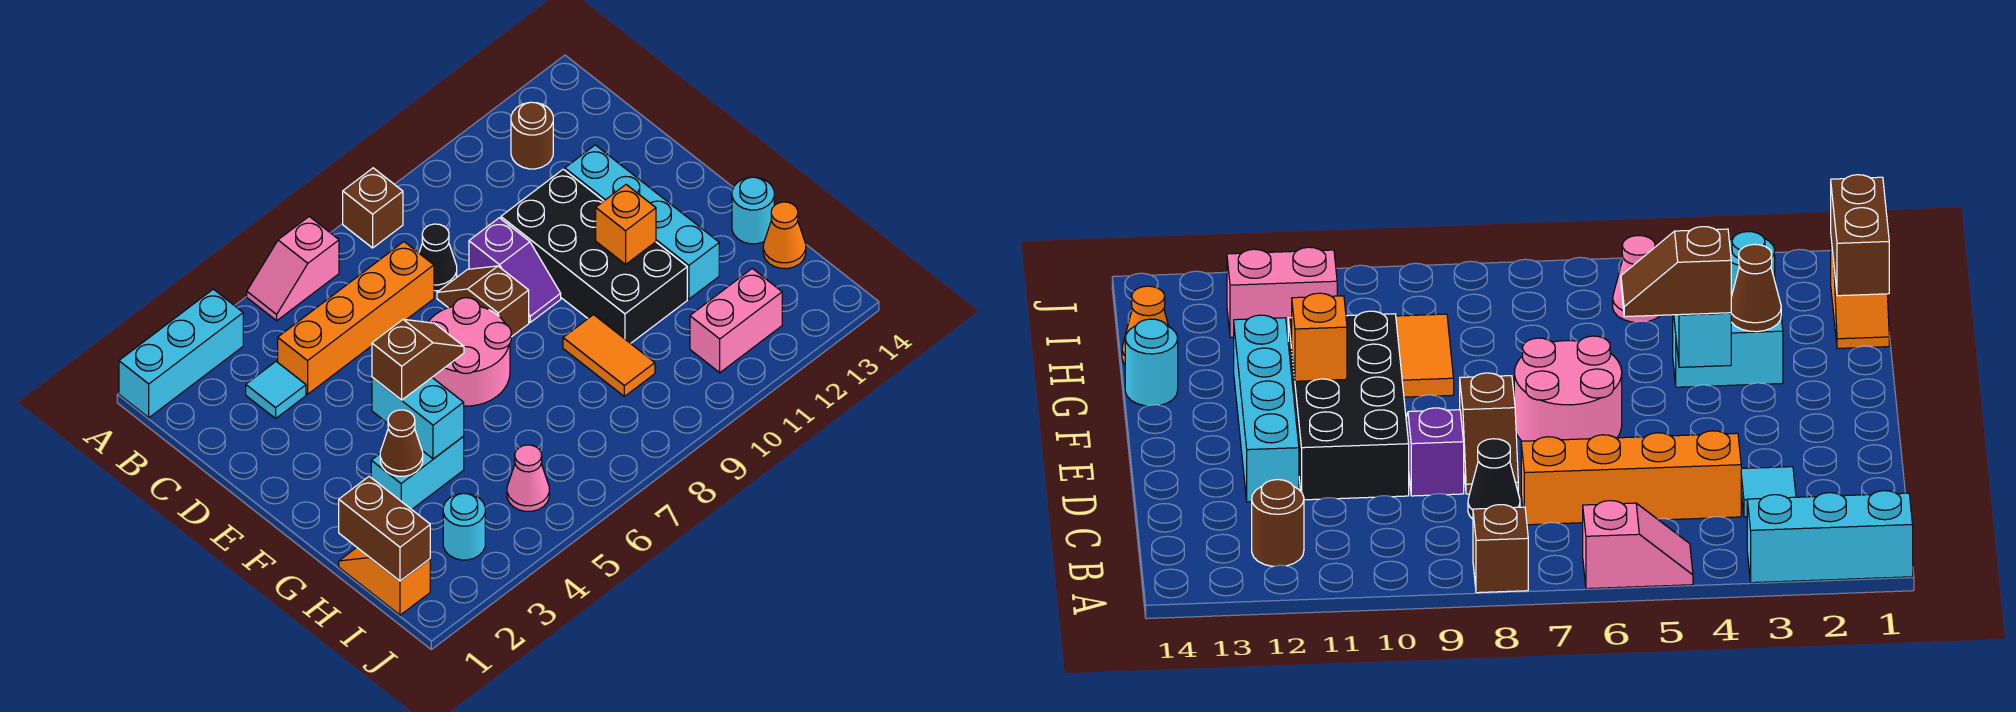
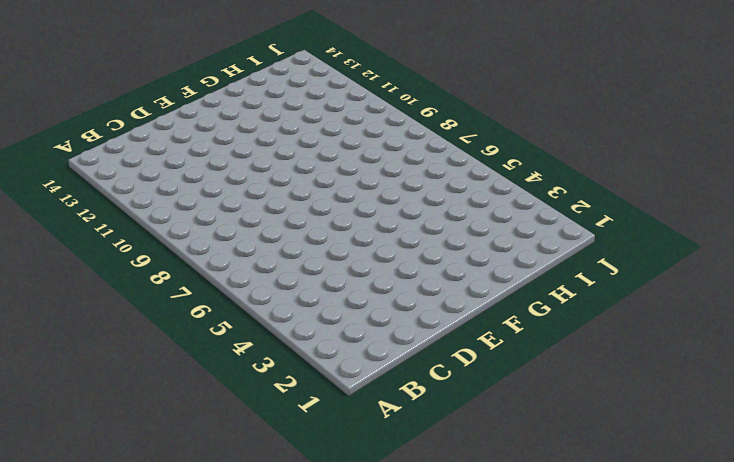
none -> cyan brick A1:A3 level 1
none -> pink slope A5:A6 level 1 top 6
none -> brown brick A8 level 1

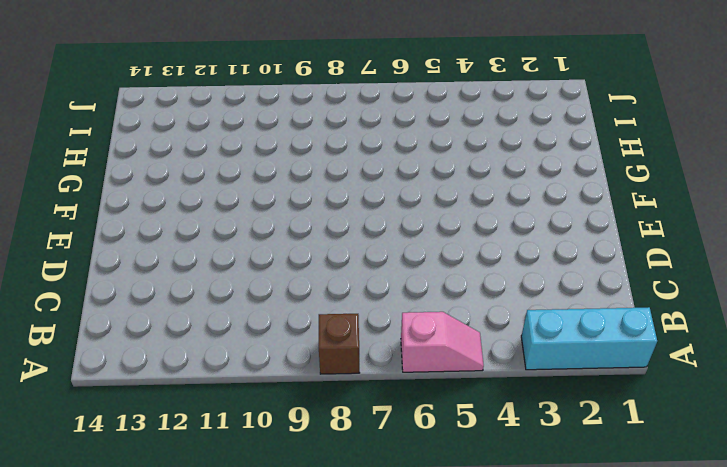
none -> brown round brick B12 level 1
none -> cyan tile C3 level 1
none -> orange brick C4:C7 level 1

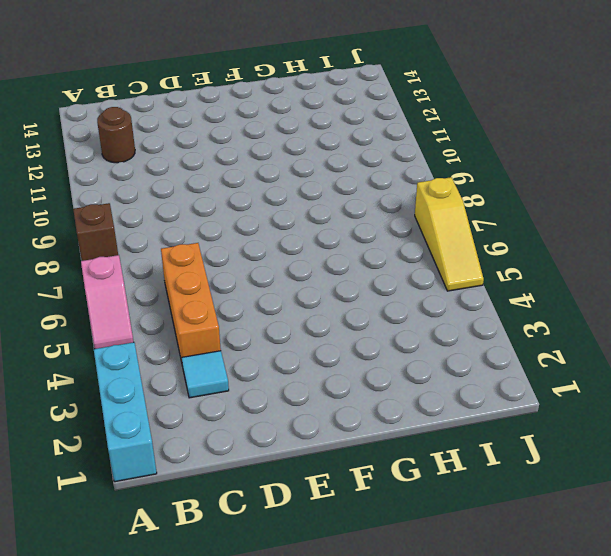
orange brick C4:C6 level 1 -> orange brick C4:C7 level 1
yellow slope J5:J7 level 1 top 7 -> none
none -> black cone C8 level 1
none -> brown slope D8:E8 level 1 top E
none -> purple slope D9:E9 level 1 top D

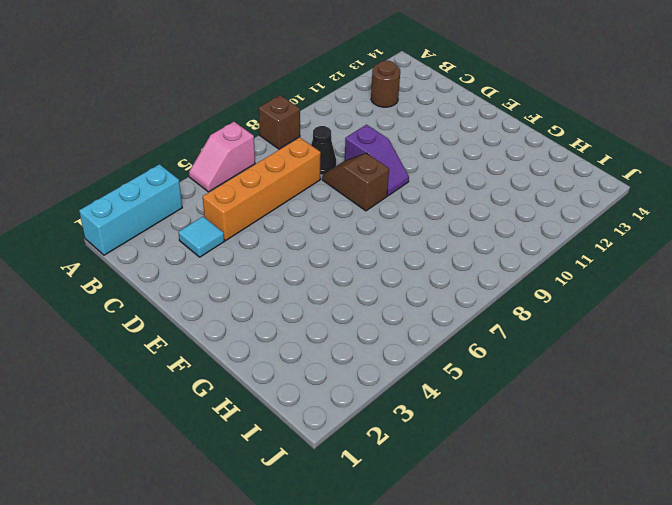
none -> black brick D10:G11 level 1
none -> cyan brick D12:G12 level 1
none -> pink round brick E6:F7 level 1

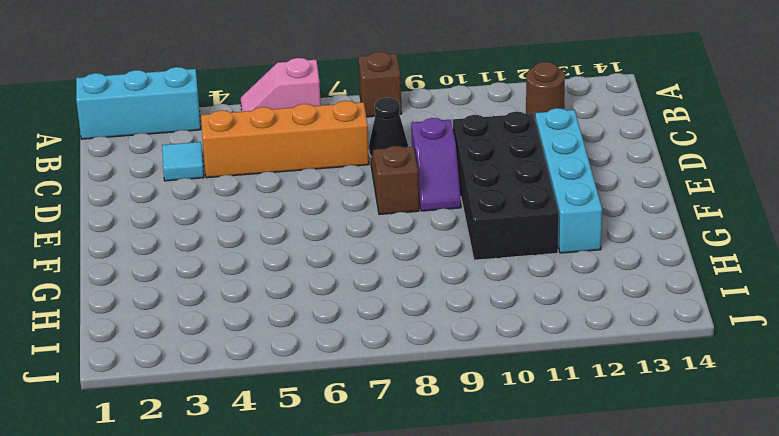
none -> pink round brick E6:F7 level 1
none -> cyan brick G3:G4 level 1
none -> orange tile G9:H9 level 1

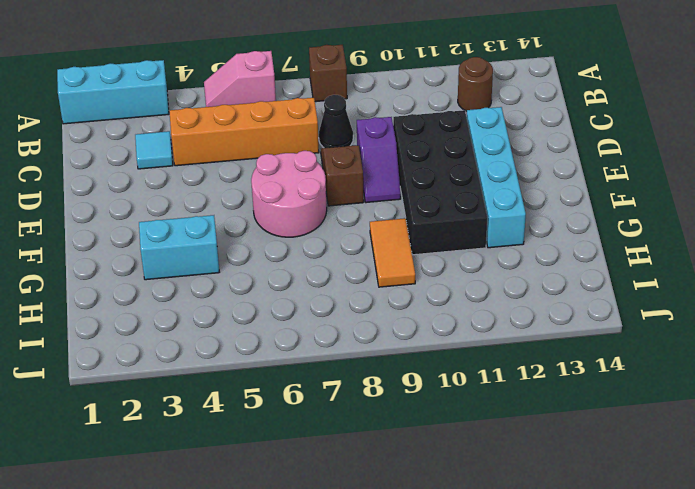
none -> cyan round brick G14 level 1
none -> orange slope H1:I1 level 1 top I
none -> orange cone H14 level 1

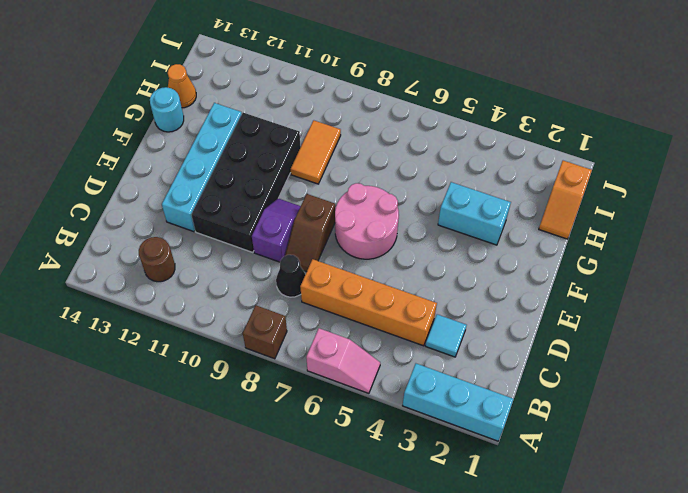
none -> cyan round brick I3 level 1
none -> pink cone I5 level 1
none -> pink brick I11:I12 level 1

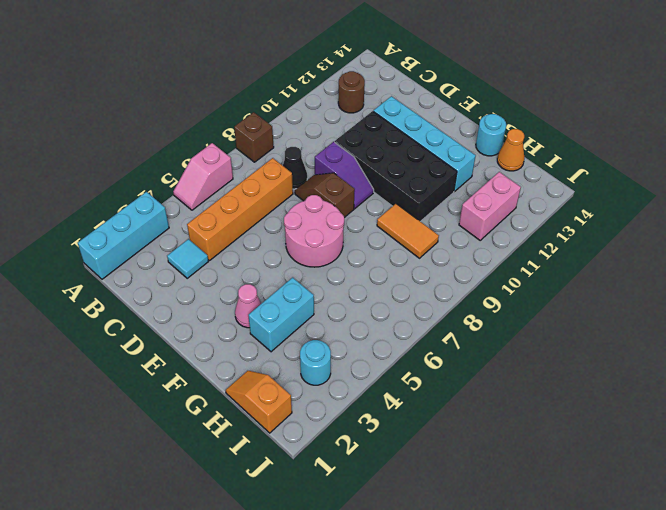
pink cone F3 level 1 -> pink cone I5 level 1
none -> cyan brick F4:G4 level 2
none -> orange brick F11 level 2
none -> brown cone G3 level 2

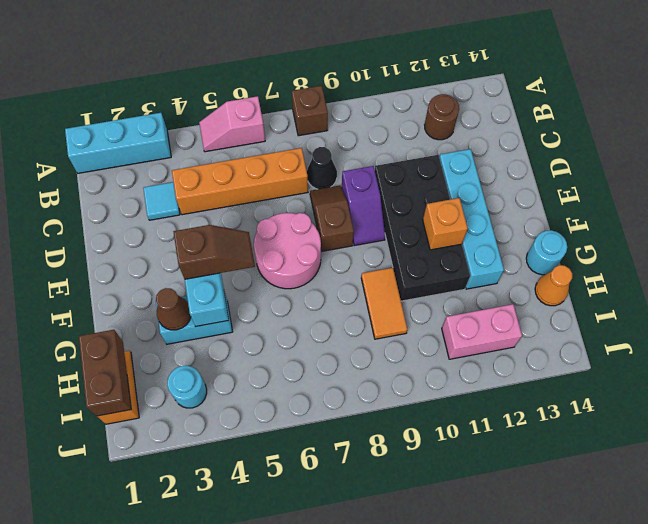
none -> pink cone I5 level 1

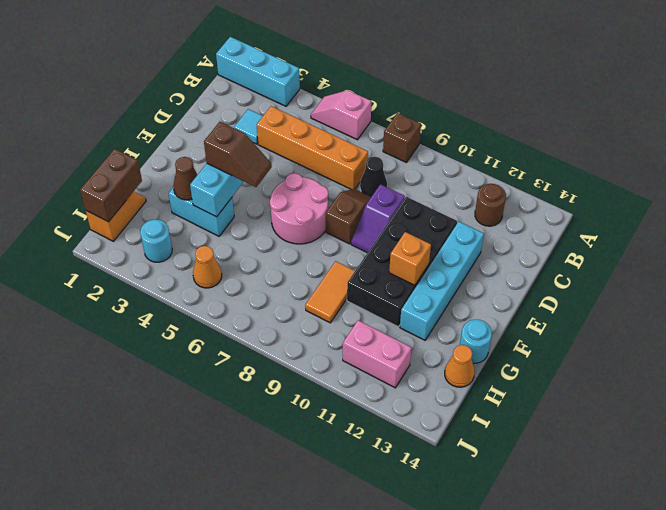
orange cone I5 level 1 -> pink cone I5 level 1

